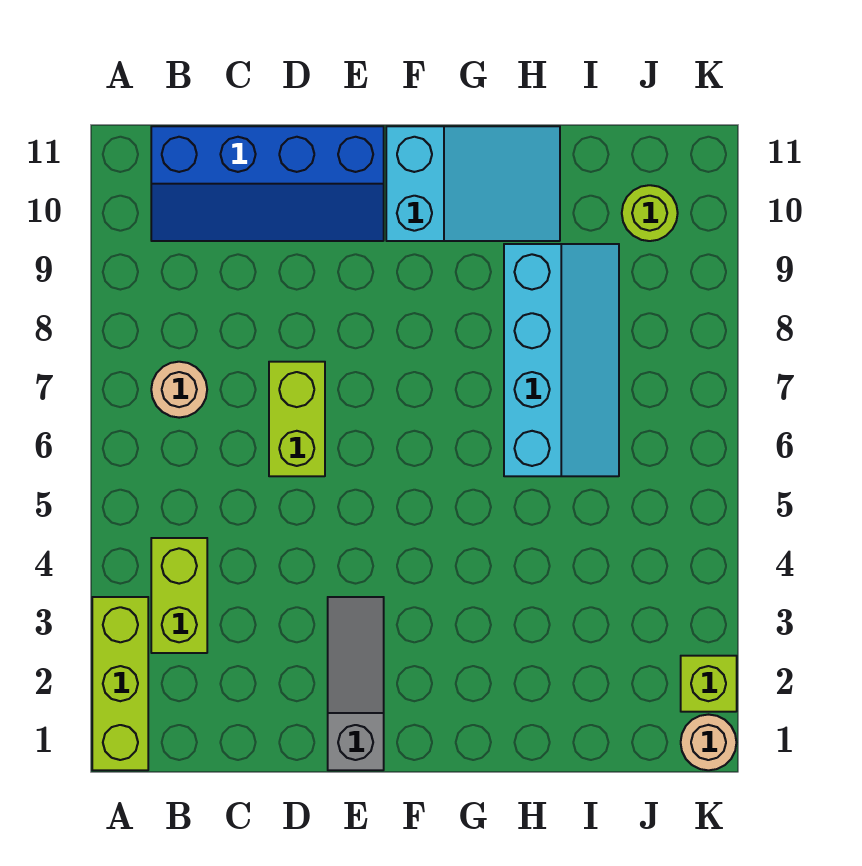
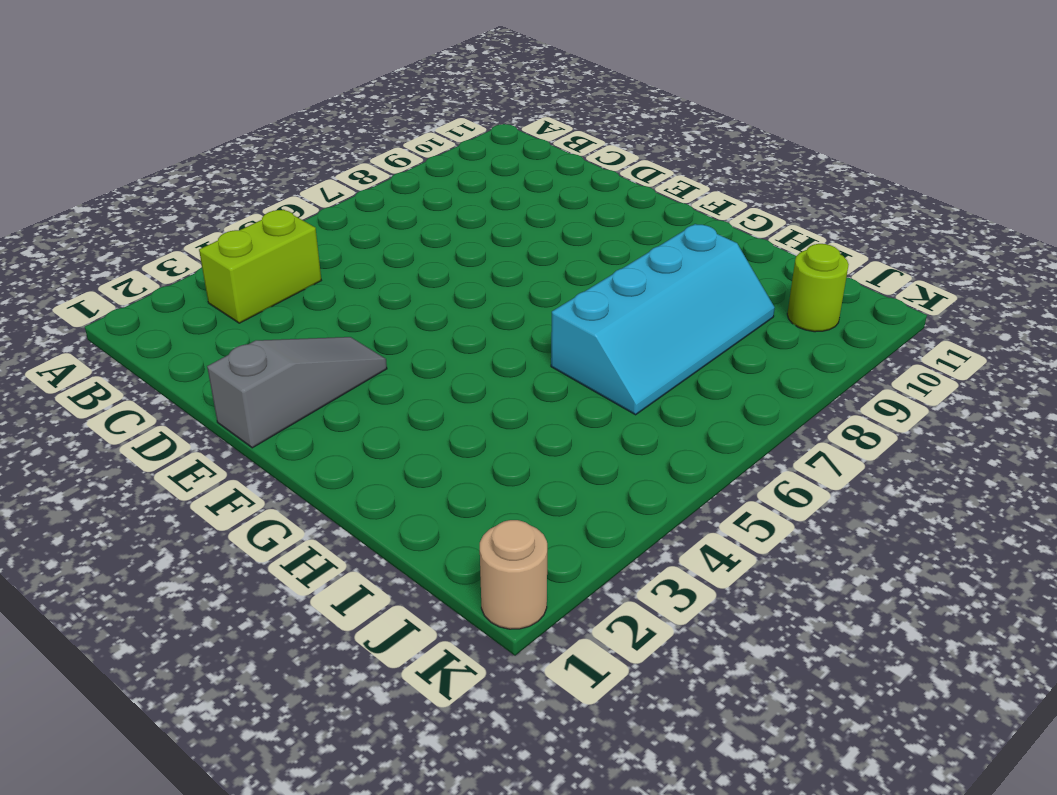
none -> lime brick A1:A3 level 1
none -> tan round brick B7 level 1

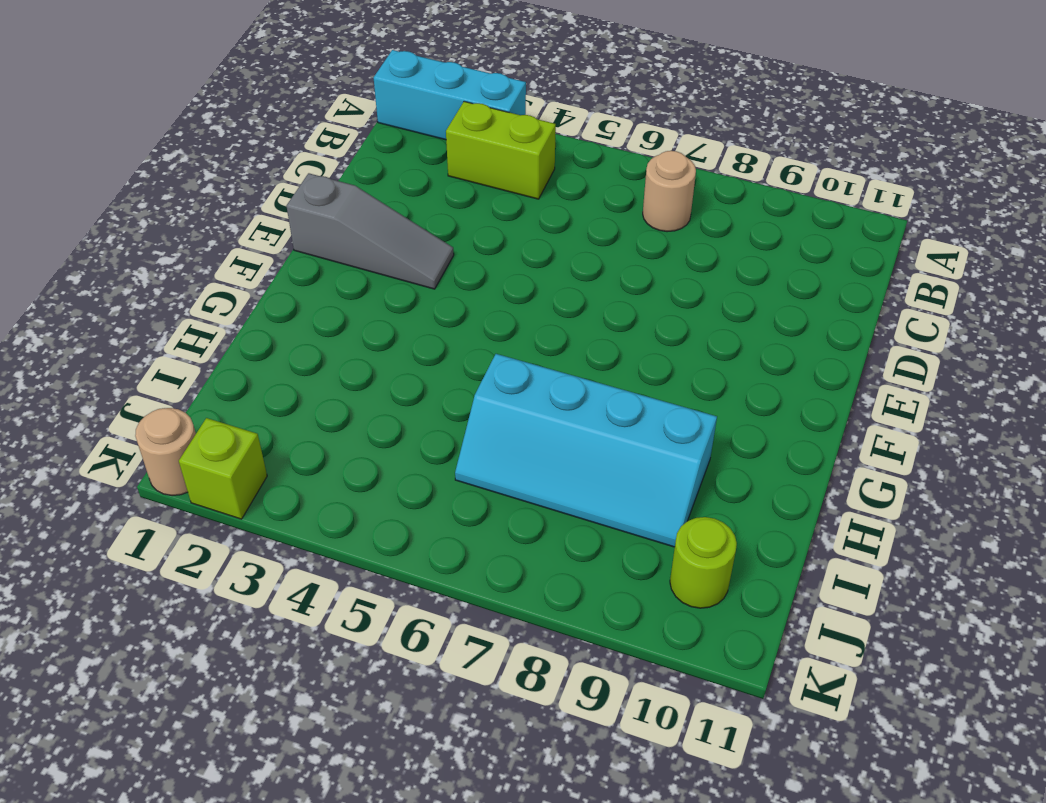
cyan brick A1:A3 level 1 -> lime brick A1:A3 level 1
none -> blue slope B10:E11 level 1 top 11
none -> lime brick D6:D7 level 1

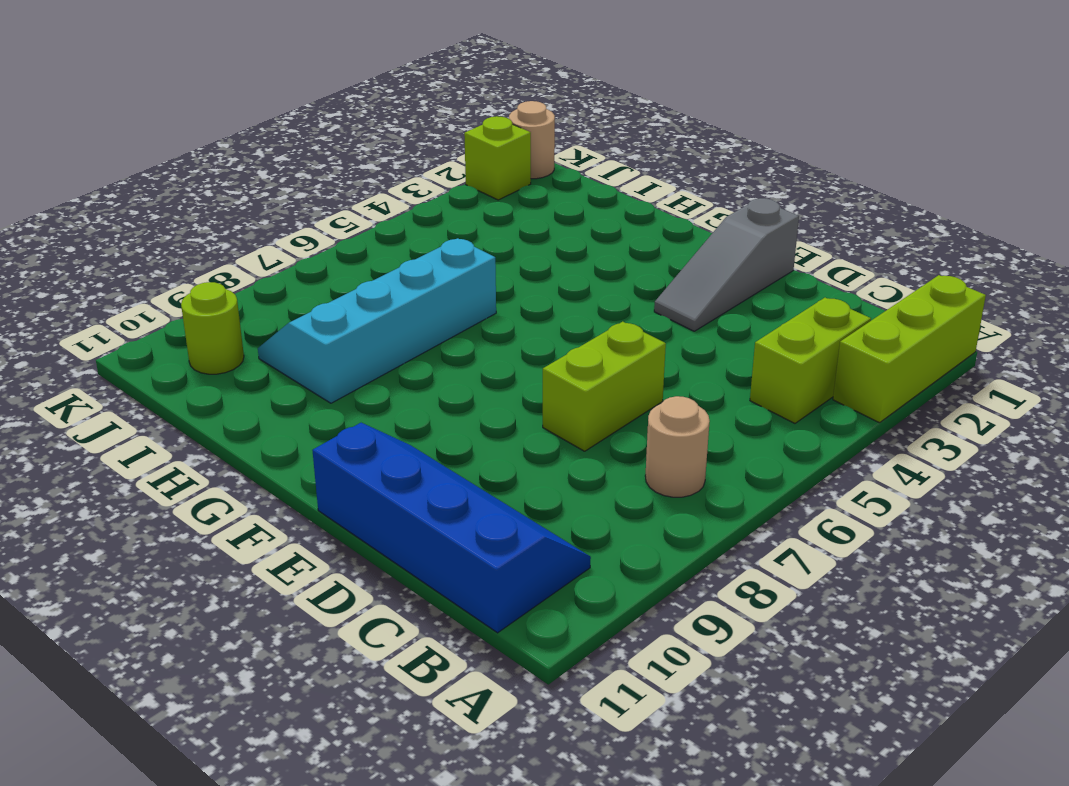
none -> cyan slope F10:H11 level 1 top F

